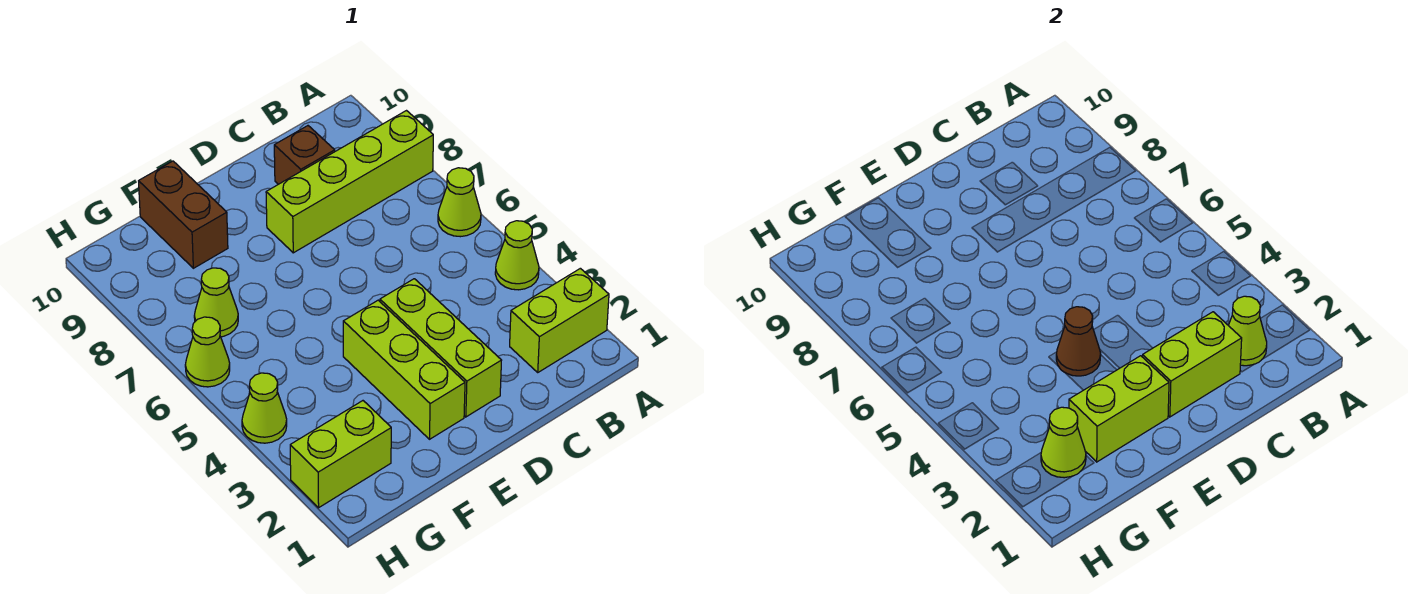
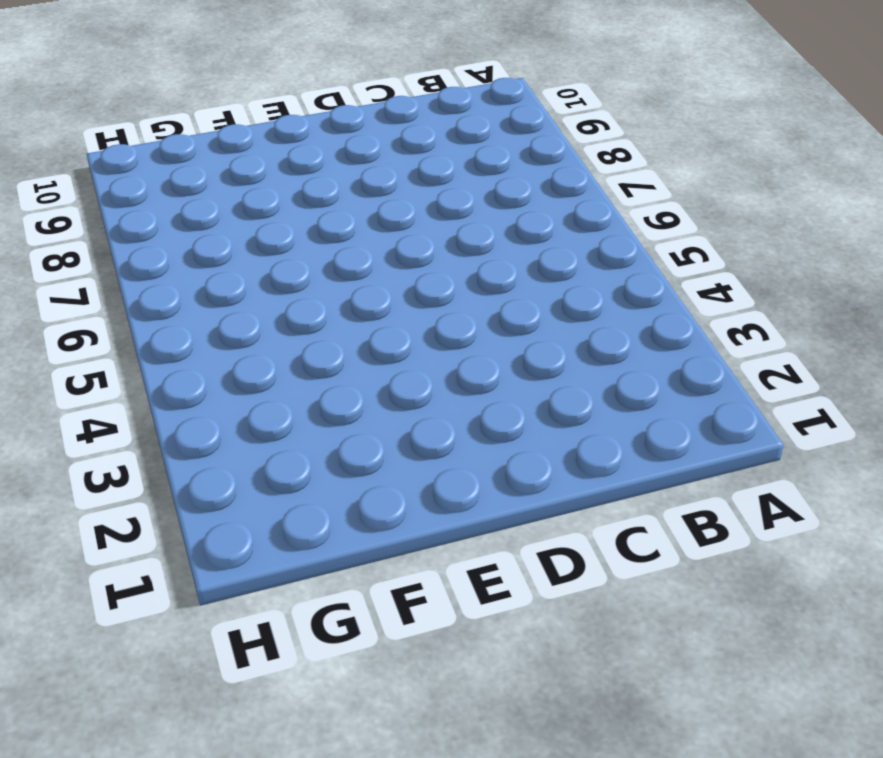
none -> lime brick A2:B2 level 1
none -> lime cone A4 level 1
none -> lime cone A6 level 1

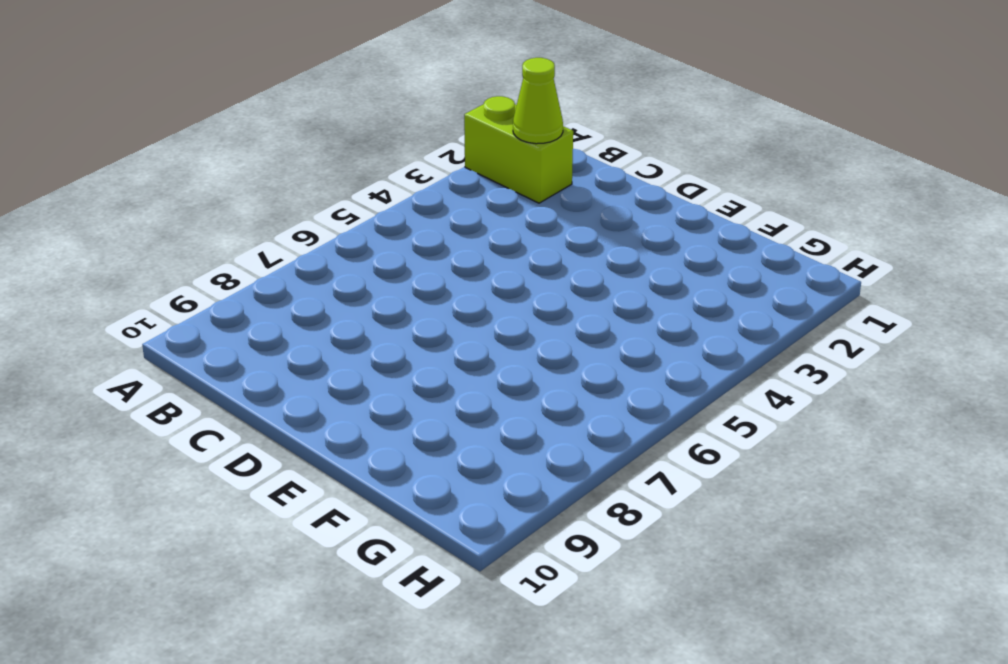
none -> lime cone A4 level 1
none -> lime cone A6 level 1
none -> lime brick A8:D8 level 1

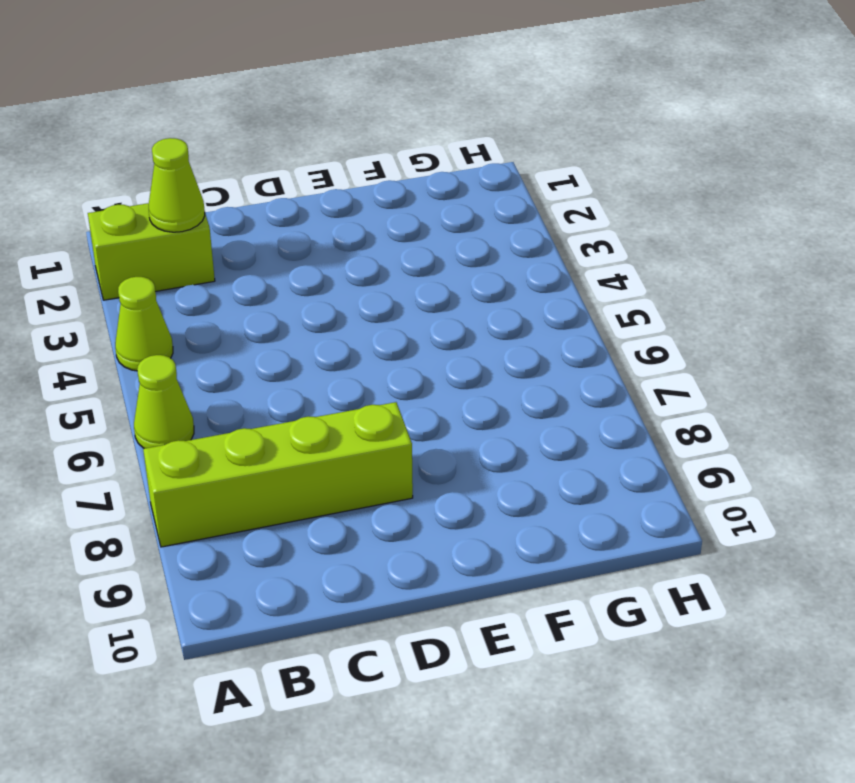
none -> brown brick C9 level 1
none -> lime brick D2:D4 level 1
none -> lime brick E2:E4 level 1

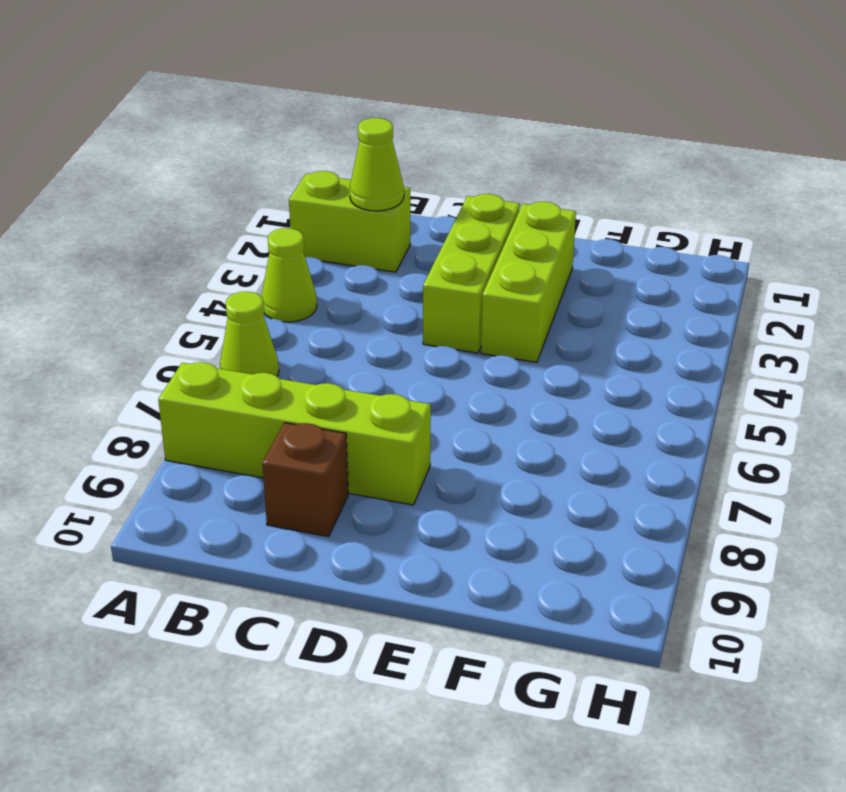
none -> brown brick F9:F10 level 1
none -> lime brick G2:H2 level 1
none -> lime cone G7 level 1

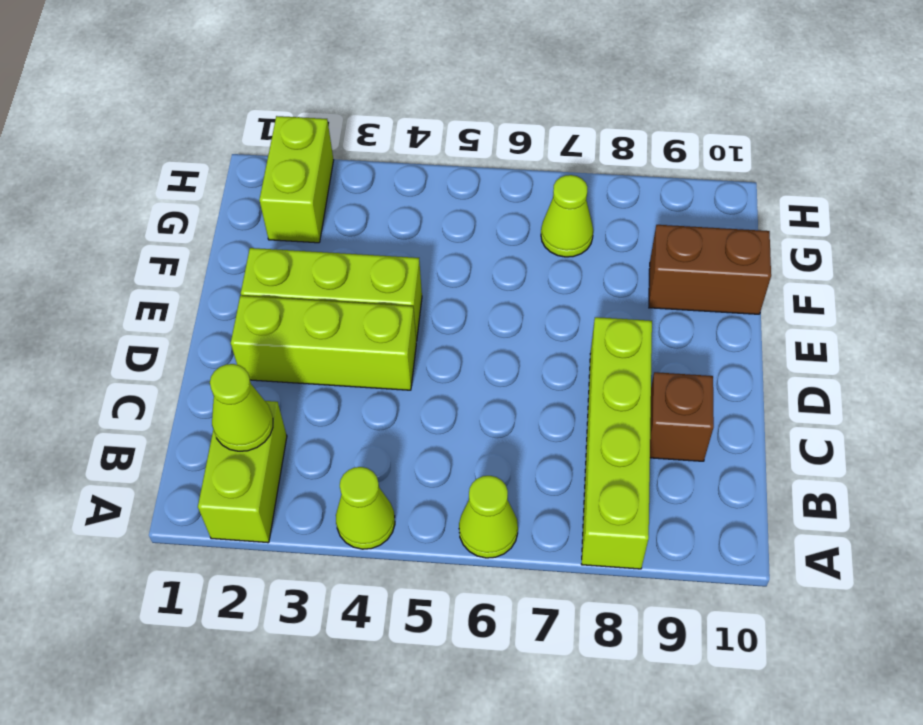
none -> lime cone H4 level 1
none -> lime cone H6 level 1
none -> lime brick C2:D2 level 2

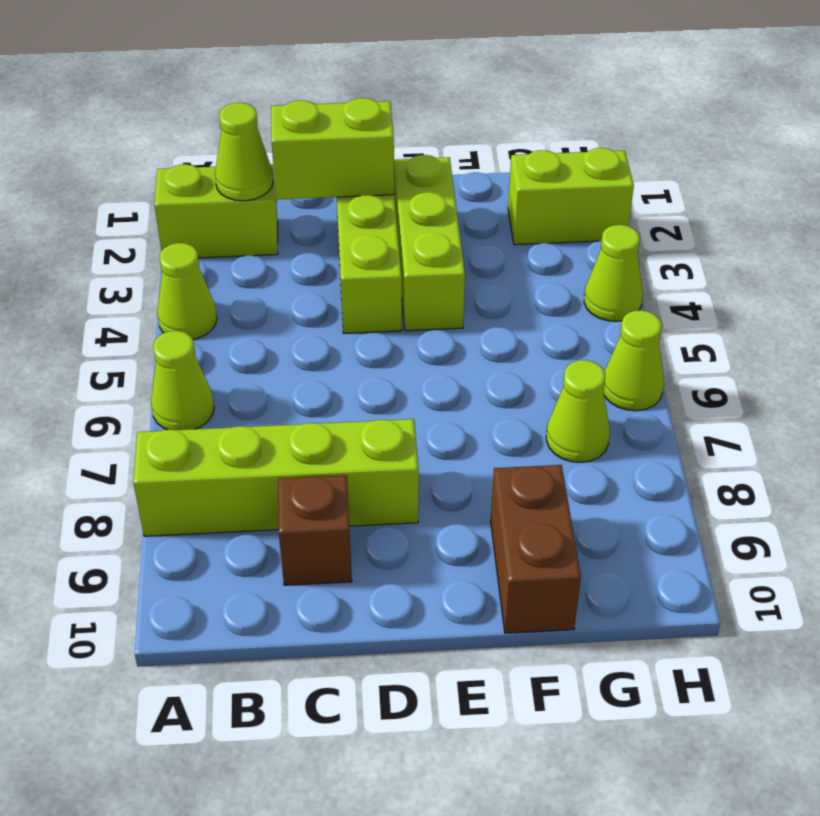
none -> lime brick E2:F2 level 2
none -> brown cone E4 level 2
none -> lime cone G2 level 2

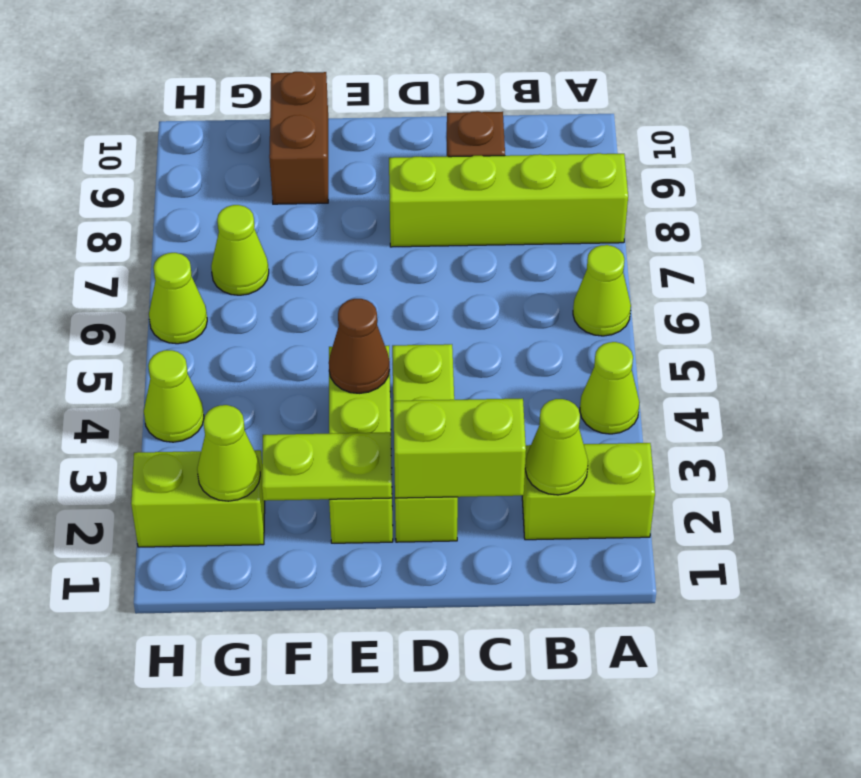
lime plate E2:F2 level 2 -> lime brick E2:F2 level 2

